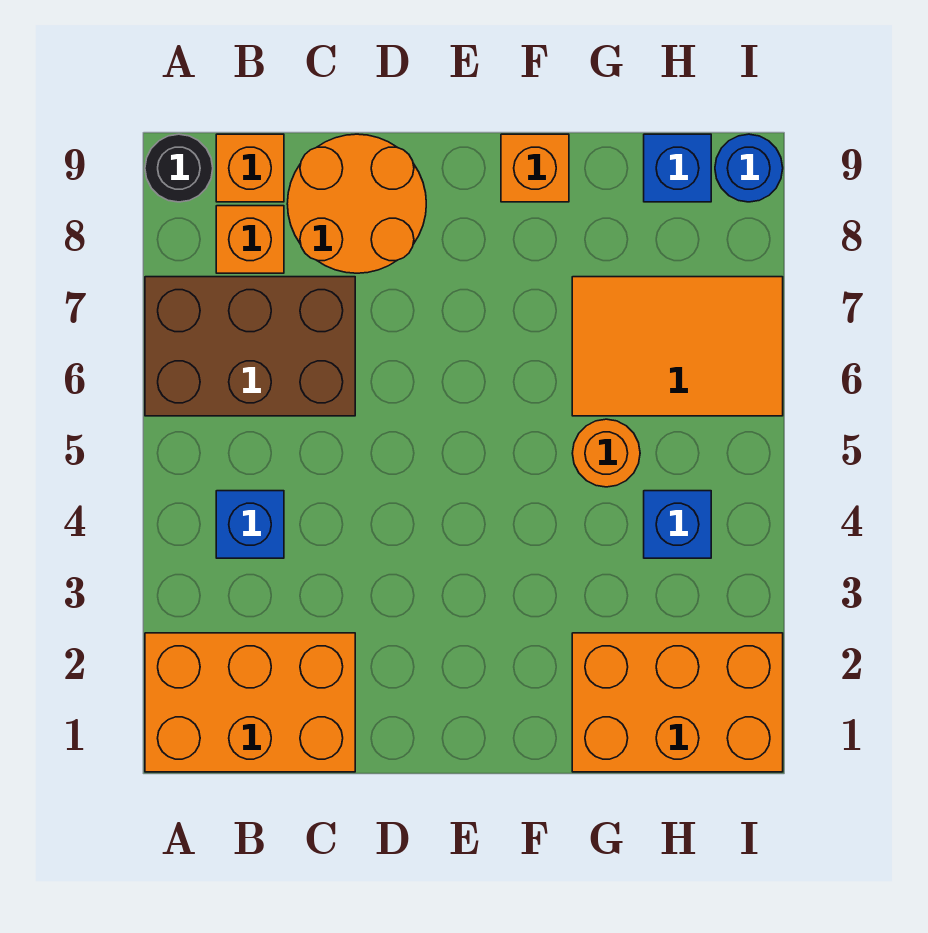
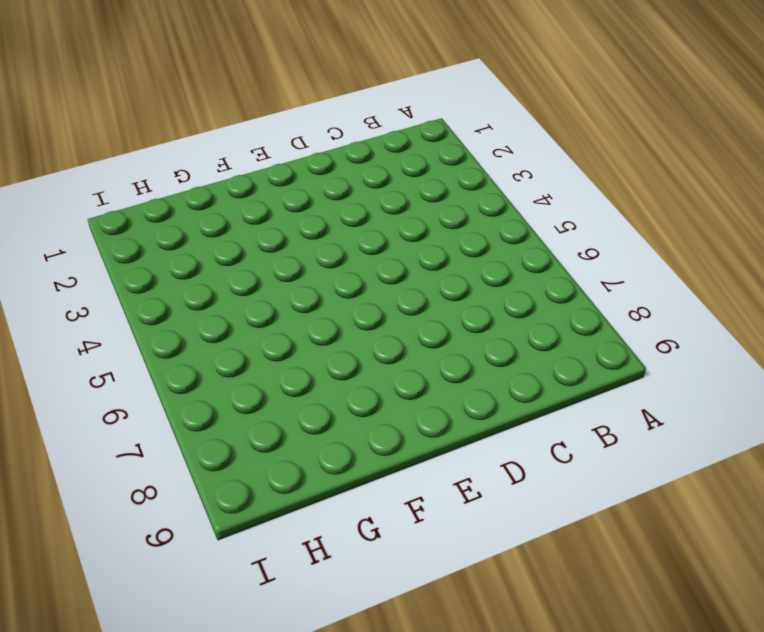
none -> orange brick A1:C2 level 1
none -> brown brick A6:C7 level 1
none -> black round brick A9 level 1

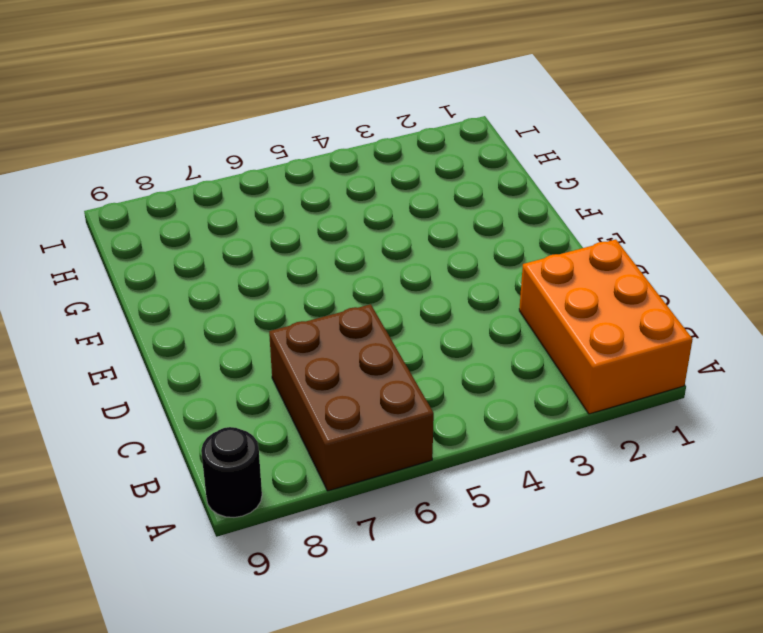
none -> blue brick B4 level 1
none -> orange brick B8 level 1
none -> orange brick B9 level 1

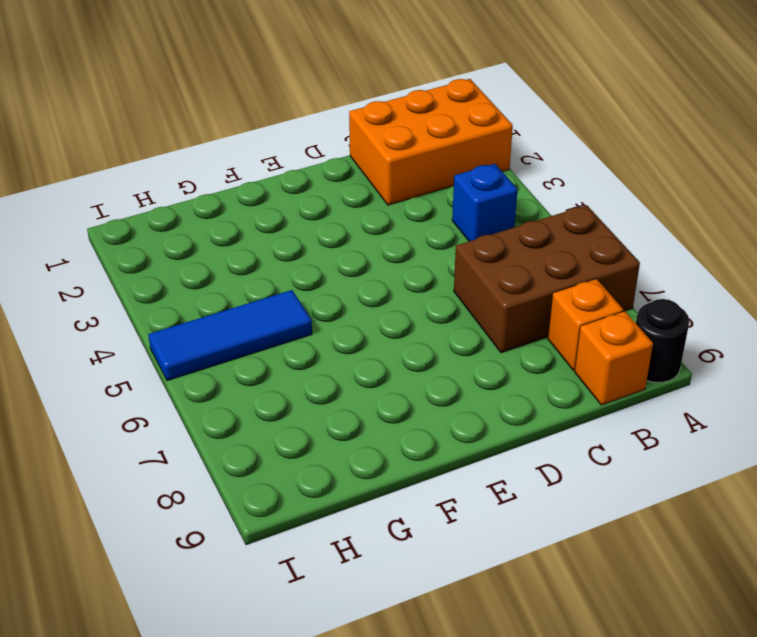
blue tile G5:I5 level 1 -> orange round brick G5 level 1
none -> orange round brick C8:D9 level 1
none -> orange brick F9 level 1
none -> orange brick G1:I2 level 1

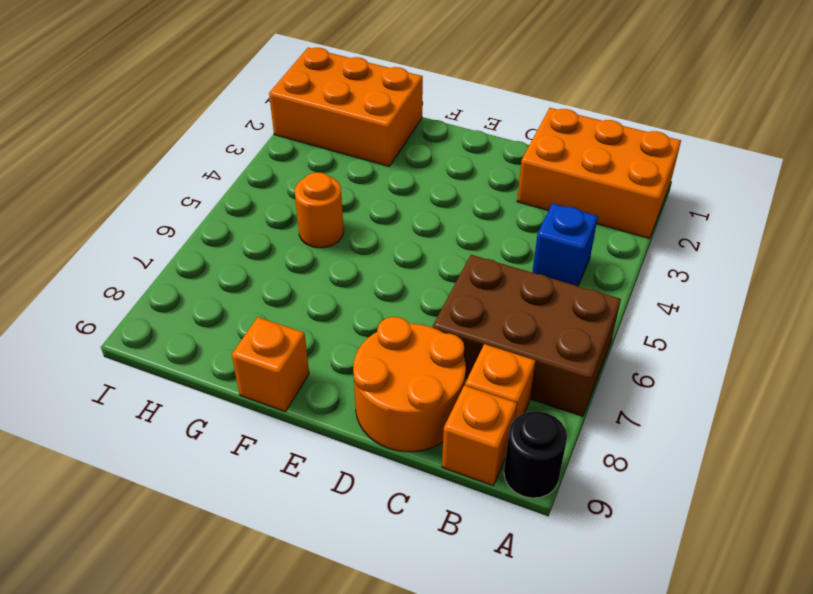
none -> orange tile G6:I7 level 1
none -> blue brick H4 level 1
none -> blue brick H9 level 1

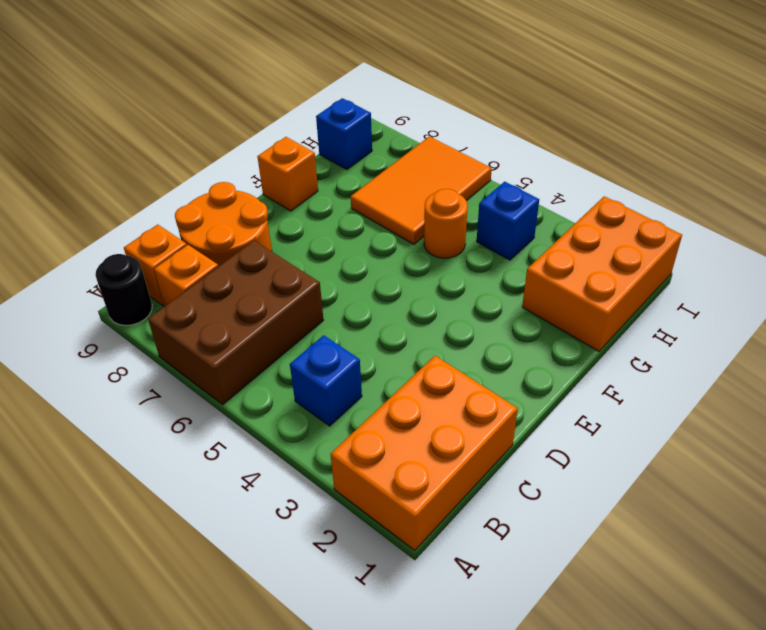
none -> blue round brick I9 level 1

